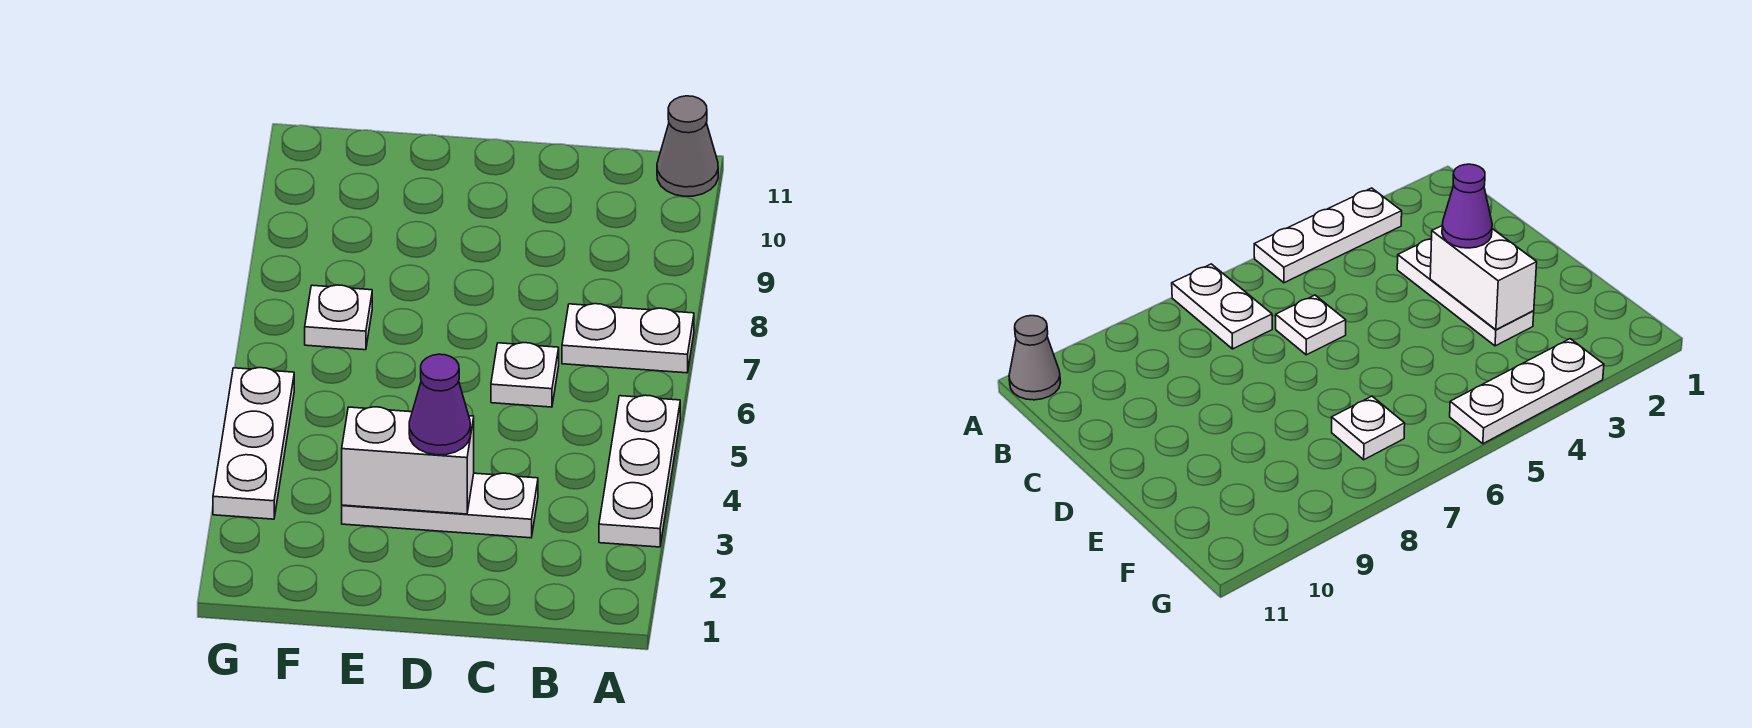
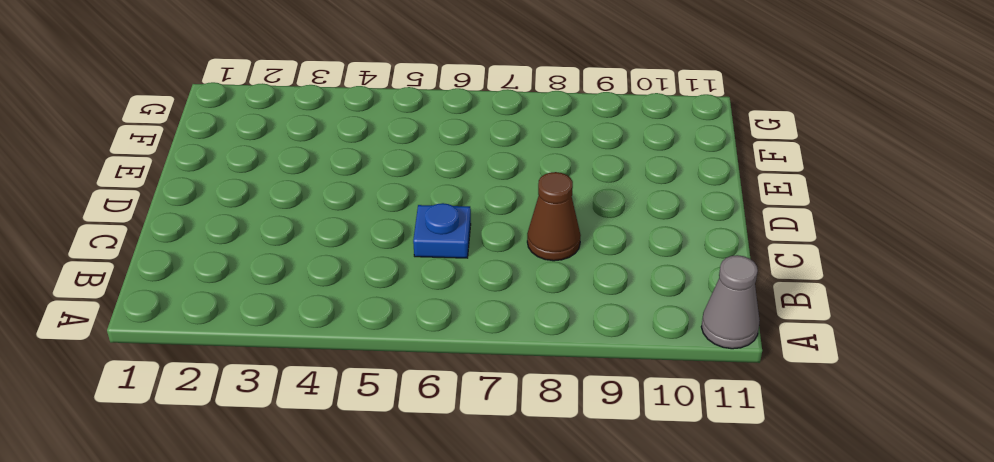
blue plate C6 level 1 -> white plate C6 level 1
brown cone C8 level 1 -> none
none -> white plate A3:A5 level 1
none -> white plate A7:B7 level 1

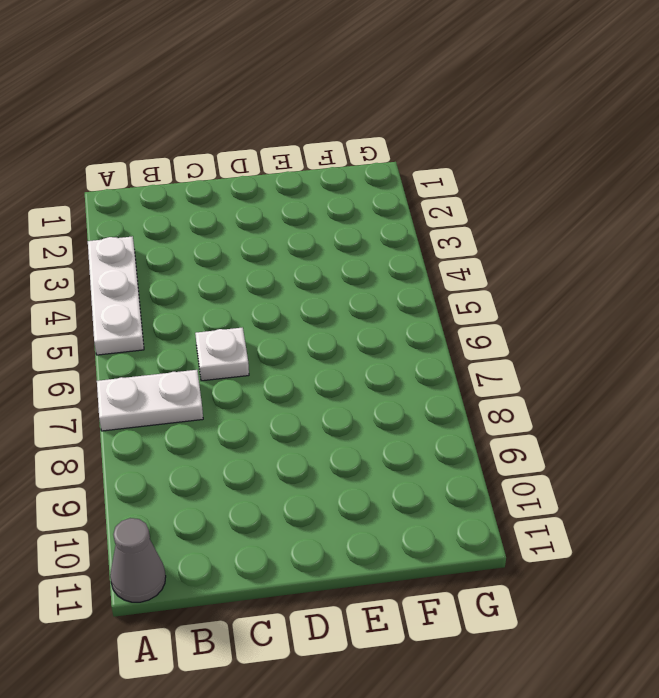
none -> white plate C3:E3 level 1
none -> white plate F7 level 1

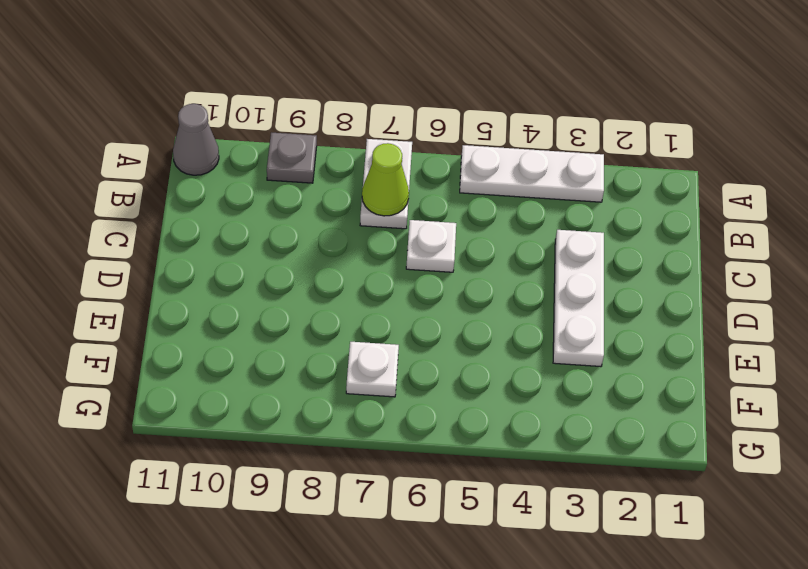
grey plate A9 level 1 -> none
lime cone B7 level 2 -> none
none -> white plate G3:G5 level 1
none -> white brick D3:E3 level 2

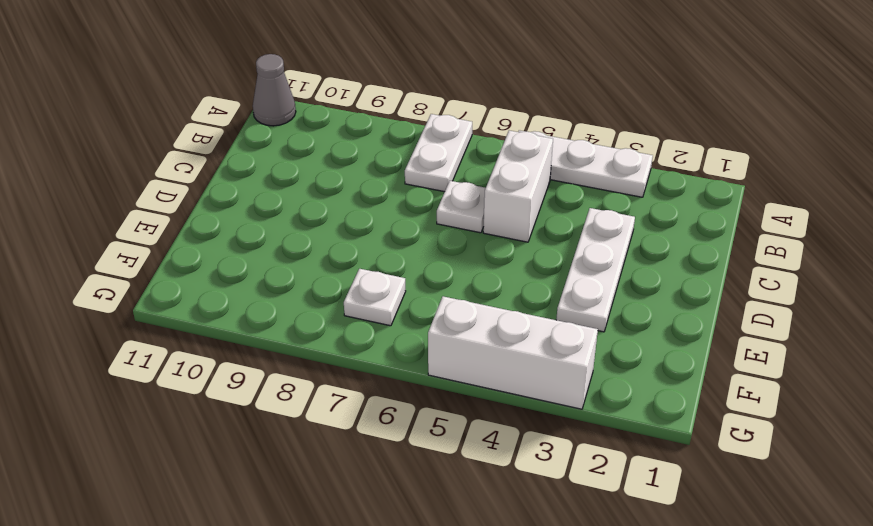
white brick B5:C5 level 1 -> white brick D3:E3 level 2
white brick G3:G5 level 1 -> white plate G3:G5 level 1
none -> purple cone D3 level 3

